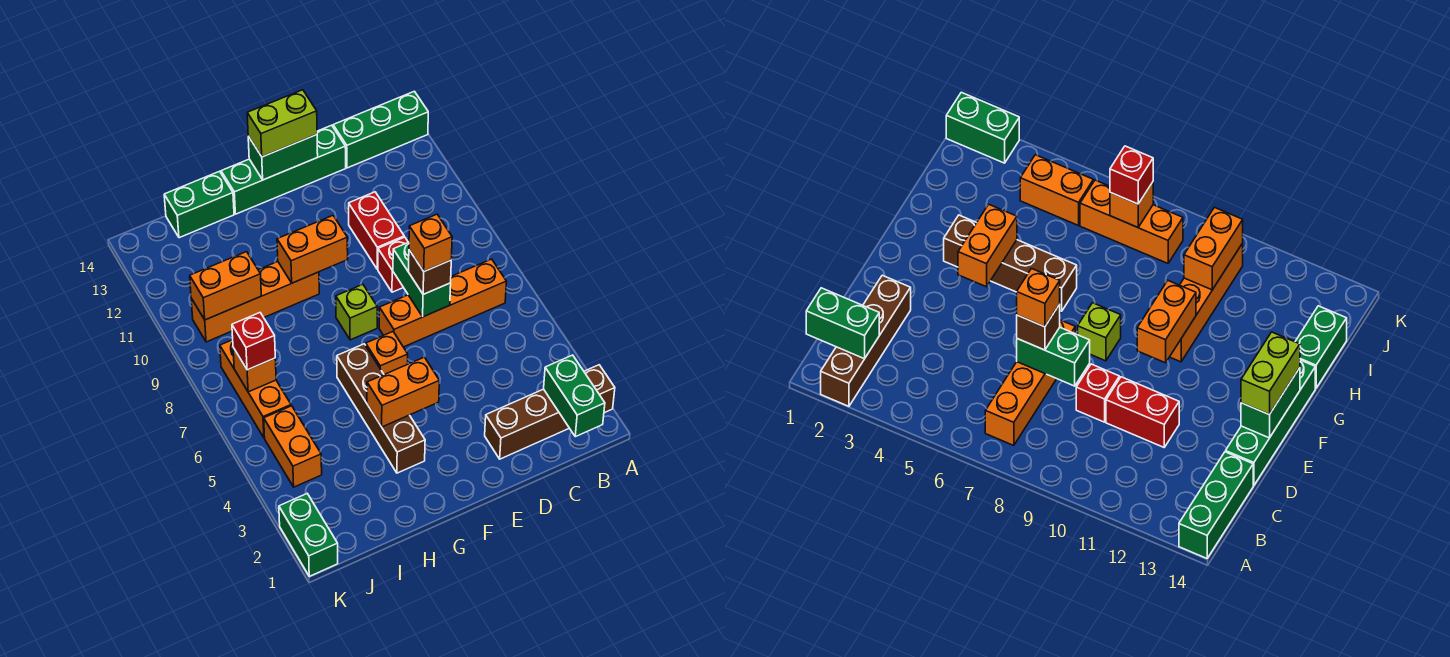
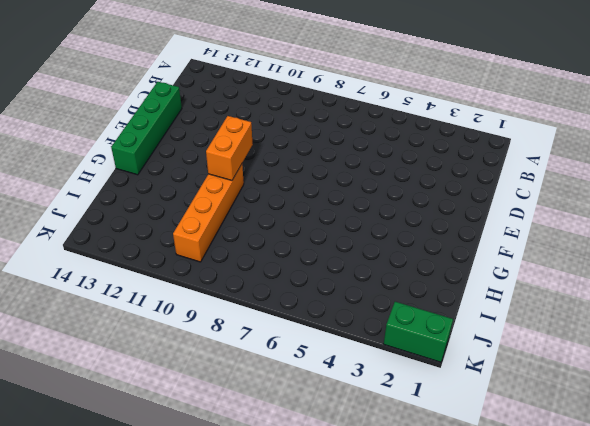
none -> brown brick A2:D2 level 1
none -> green brick A14:C14 level 1
none -> orange brick B7:E7 level 1

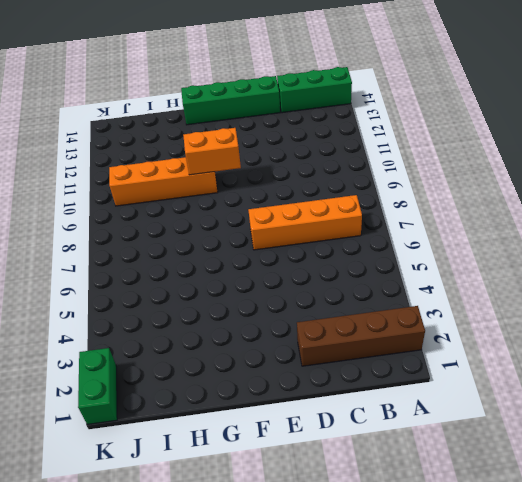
none -> red brick D9 level 1
none -> red brick D10:D11 level 1
none -> orange brick F6 level 1

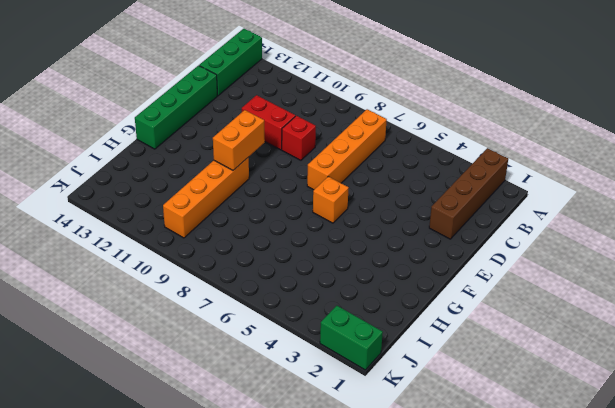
none -> lime brick F8 level 1
none -> brown brick G3:G6 level 1
none -> green brick H14:I14 level 1

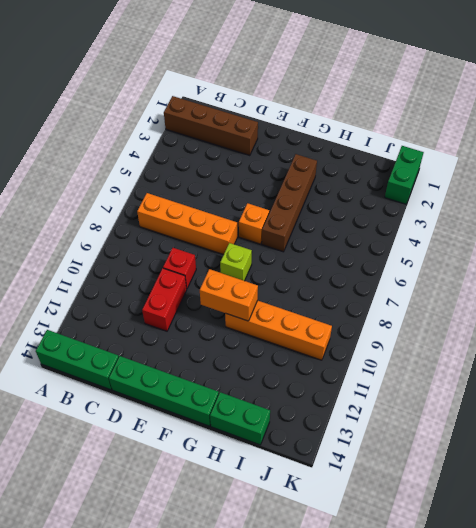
none -> orange brick J4:J5 level 1
none -> orange brick J6:J8 level 1
none -> green brick B1:B2 level 2

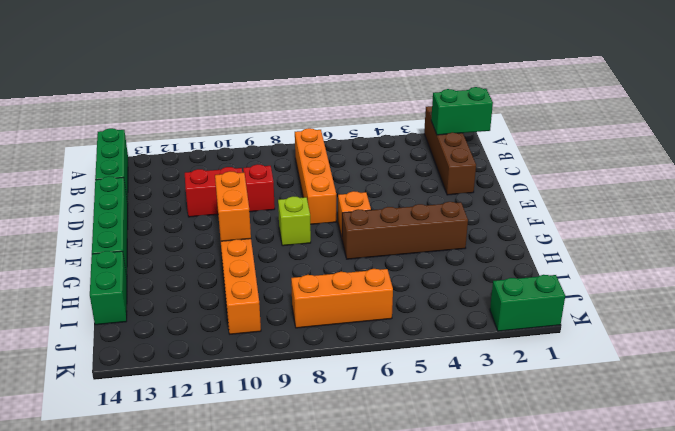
none -> orange brick J4:J5 level 1
none -> green brick D7:D8 level 2
none -> green brick E14:F14 level 2

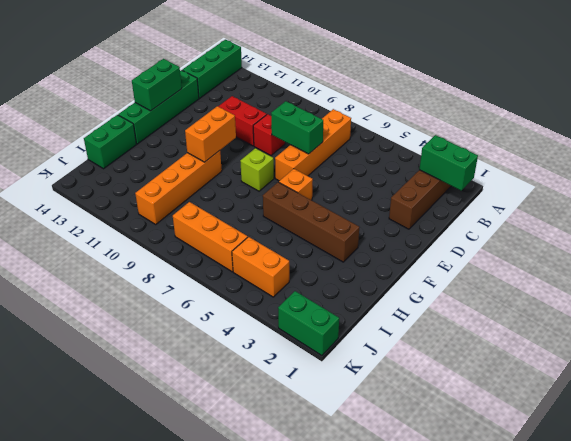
none -> orange brick F4:G4 level 2
none -> orange brick I10:J10 level 2
none -> orange brick J7 level 2

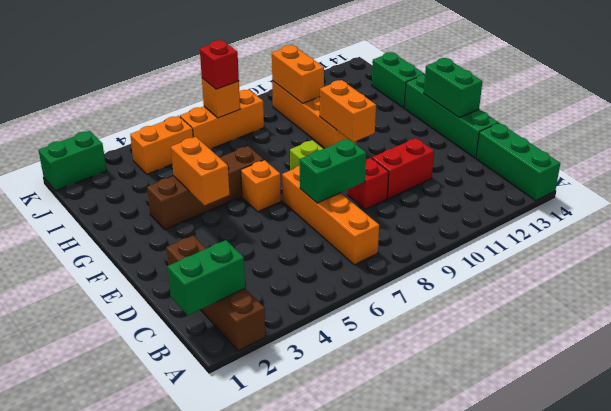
none -> brown brick D7 level 3
none -> lime brick E14:F14 level 3
none -> orange brick D7 level 4

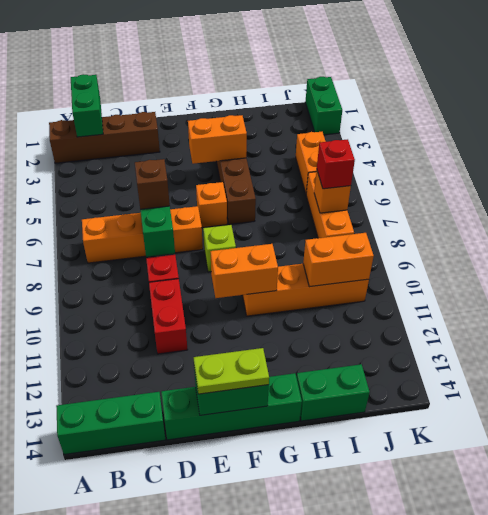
lime plate E14:F14 level 3 -> lime brick E14:F14 level 3
none -> orange brick D7 level 4

